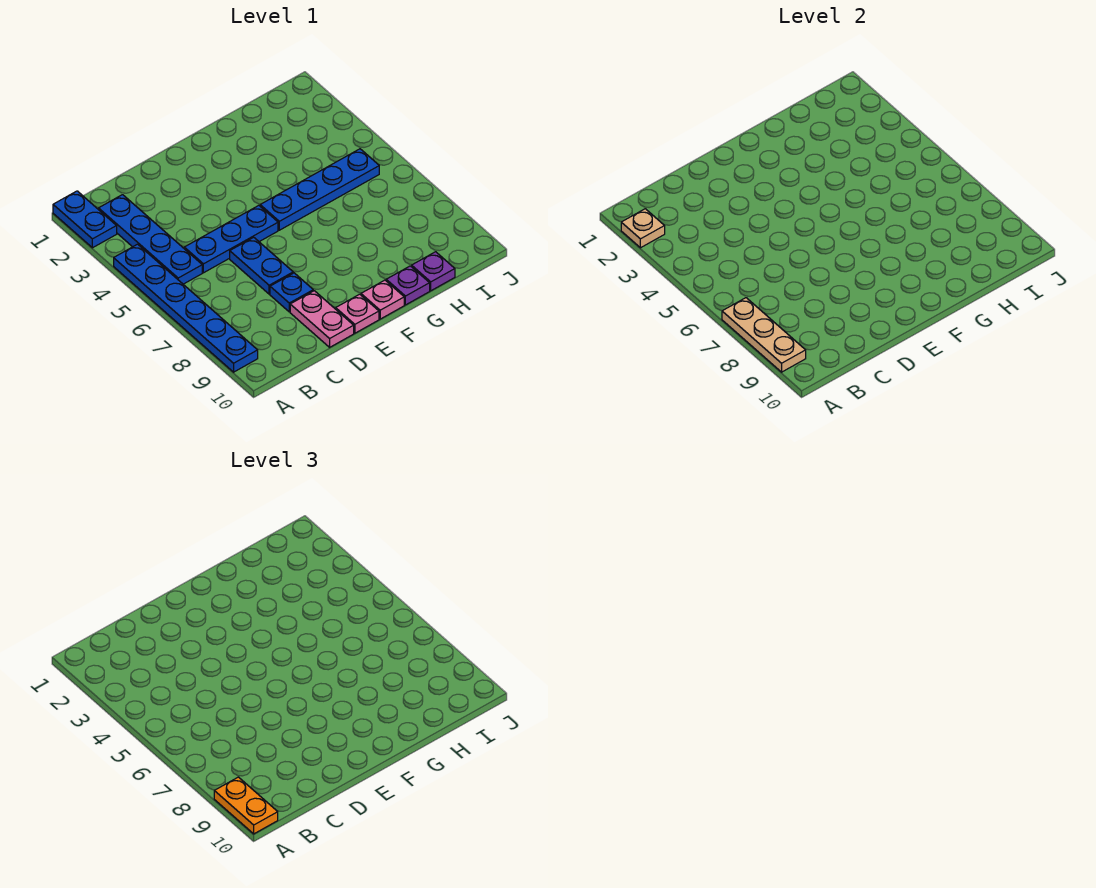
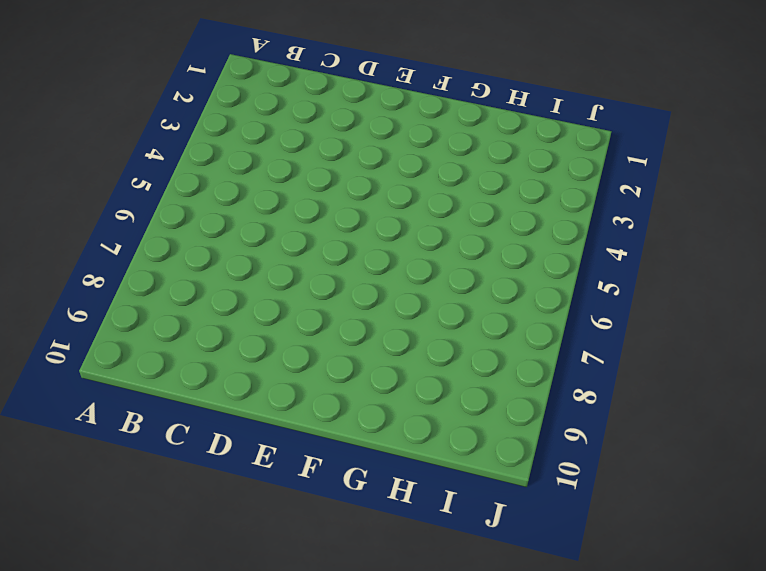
none -> blue plate A1:A2 level 1
none -> blue plate A4:A9 level 1
none -> blue plate B2:B5 level 1

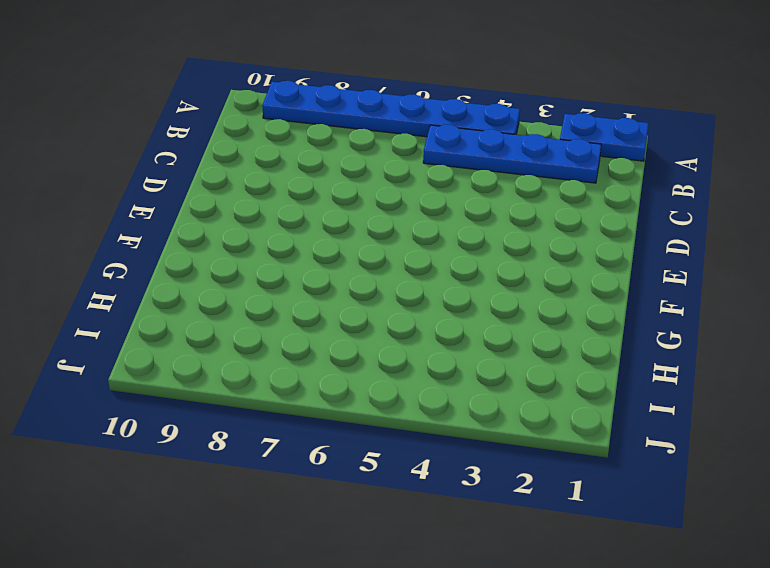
none -> blue plate C5:E5 level 1
none -> blue plate D6:D7 level 1
none -> blue plate D8 level 1

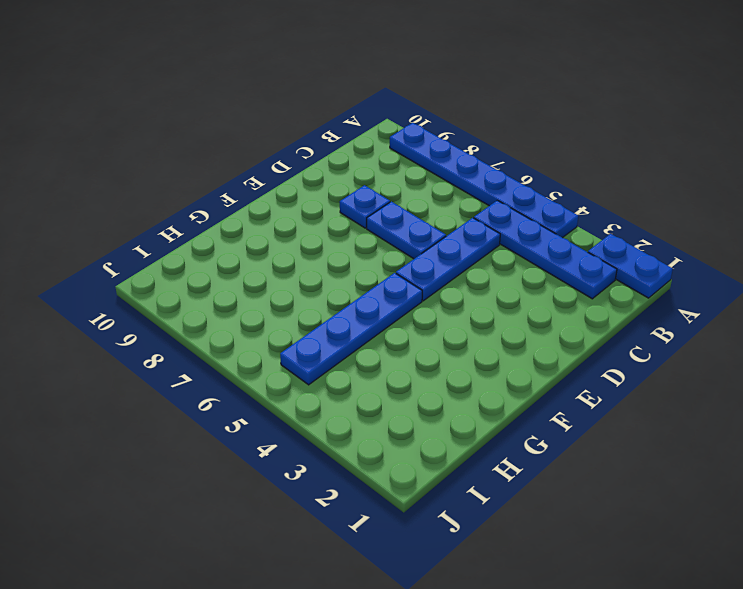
none -> pink plate D9:D10 level 1
none -> pink plate E10 level 1
none -> pink plate F10 level 1

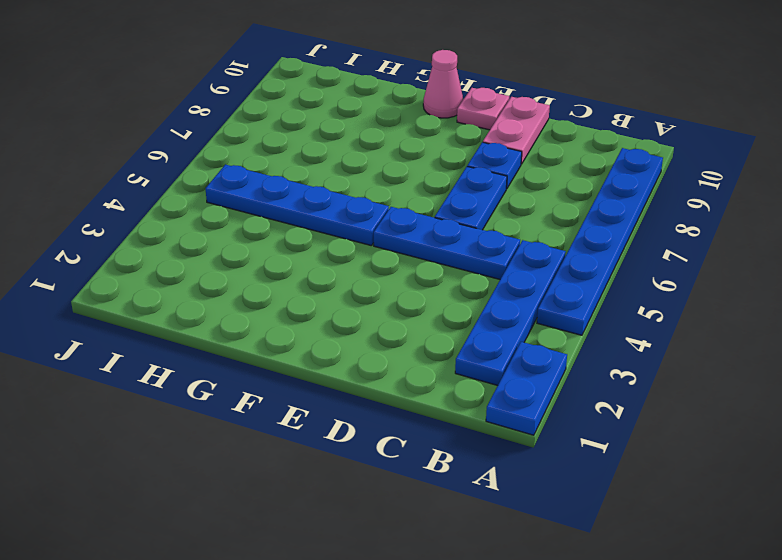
pink cone F10 level 1 -> pink plate F10 level 1
none -> purple plate G10 level 1
none -> purple plate H10 level 1
none -> tan plate A2 level 2

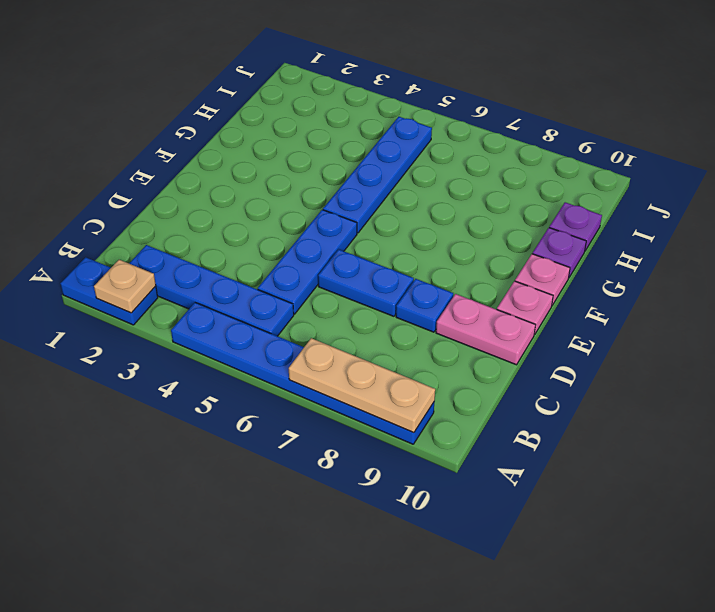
none -> orange plate A9:A10 level 3

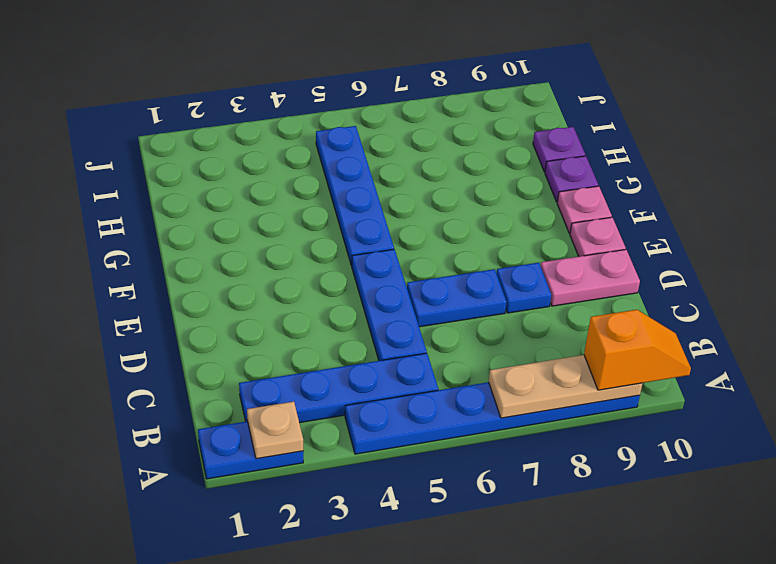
orange slope A9:A10 level 3 top 9 -> orange plate A9:A10 level 3

